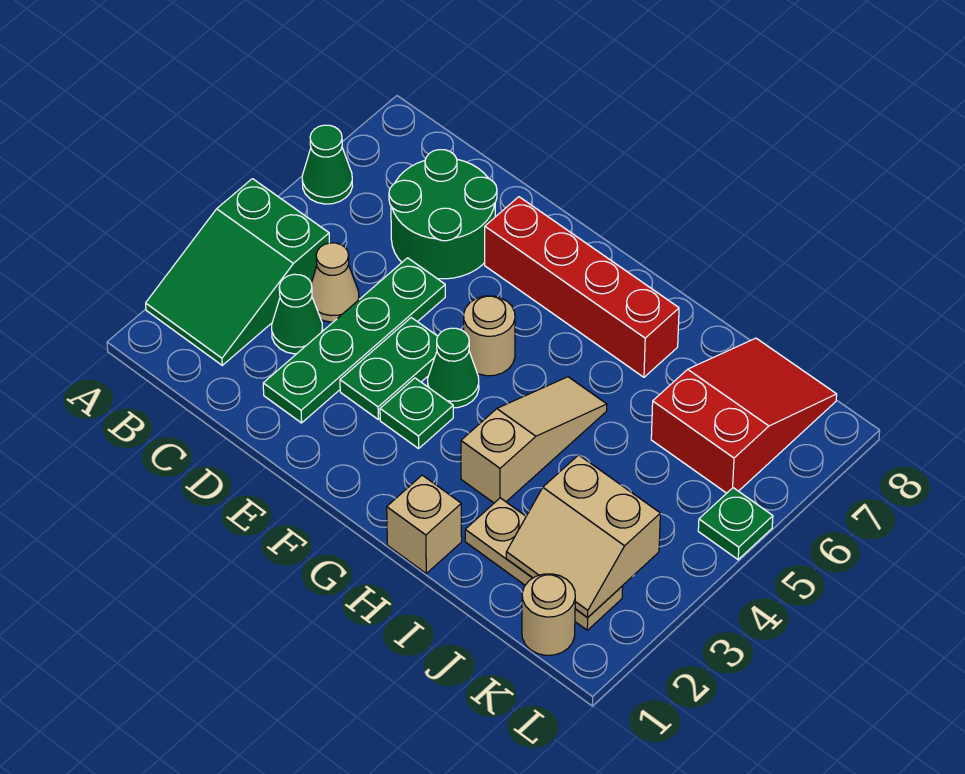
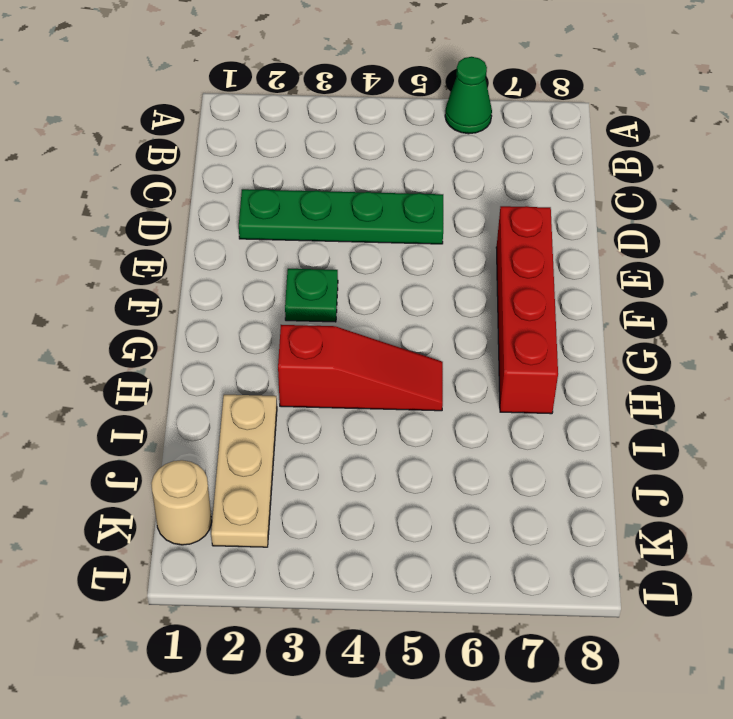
red slope H3:H5 level 1 top 3 -> tan slope H3:H5 level 1 top 3
none -> green slope A2:B4 level 1 top 4
none -> green cone C3 level 1
none -> tan cone C4 level 1

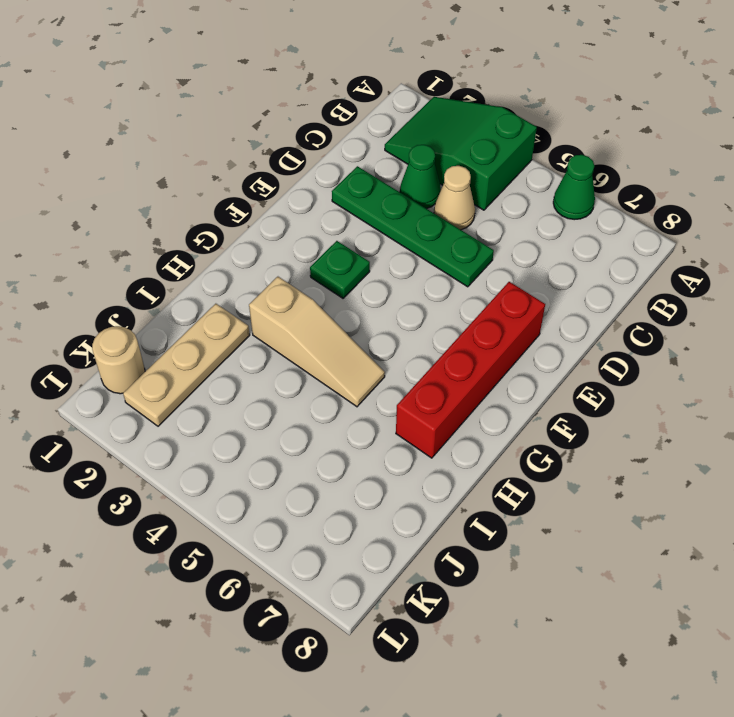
none -> green round brick C6:D7 level 1
none -> green plate E3:E4 level 1
none -> green cone F4 level 1

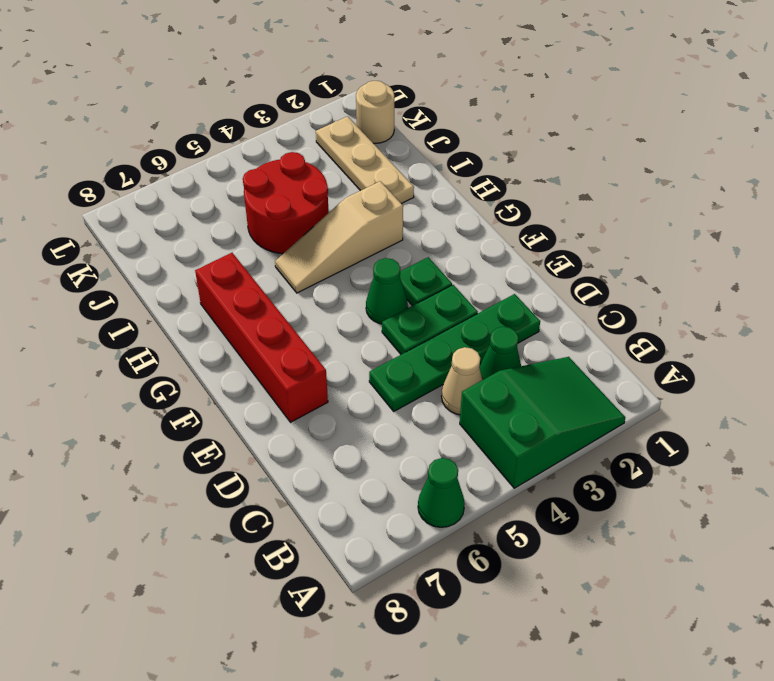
red round brick I4:J5 level 1 -> none
none -> green round brick C6:D7 level 1
none -> tan round brick F5 level 1
none -> tan brick H1 level 1

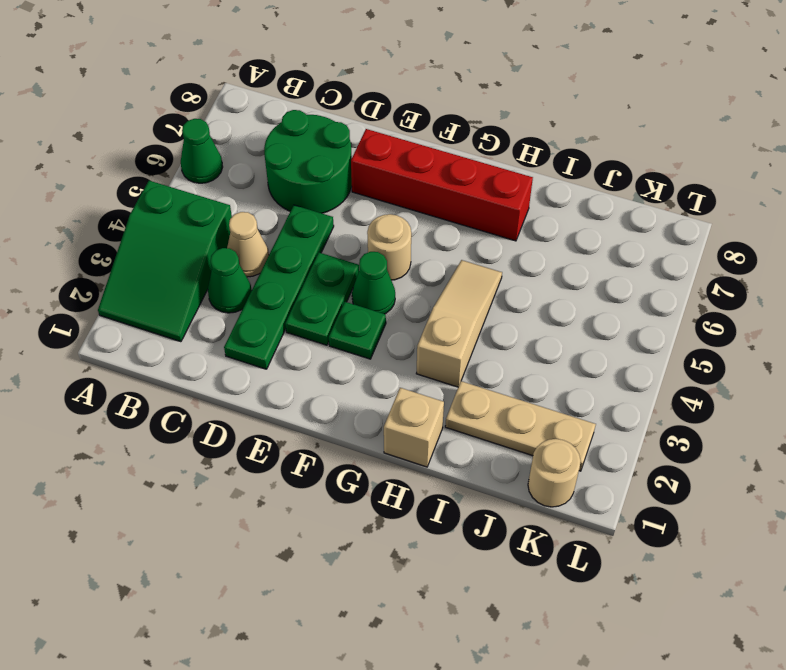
none -> red slope J6:K8 level 1 top 6
none -> green plate L5 level 1
none -> tan slope J2:K3 level 2 top 3

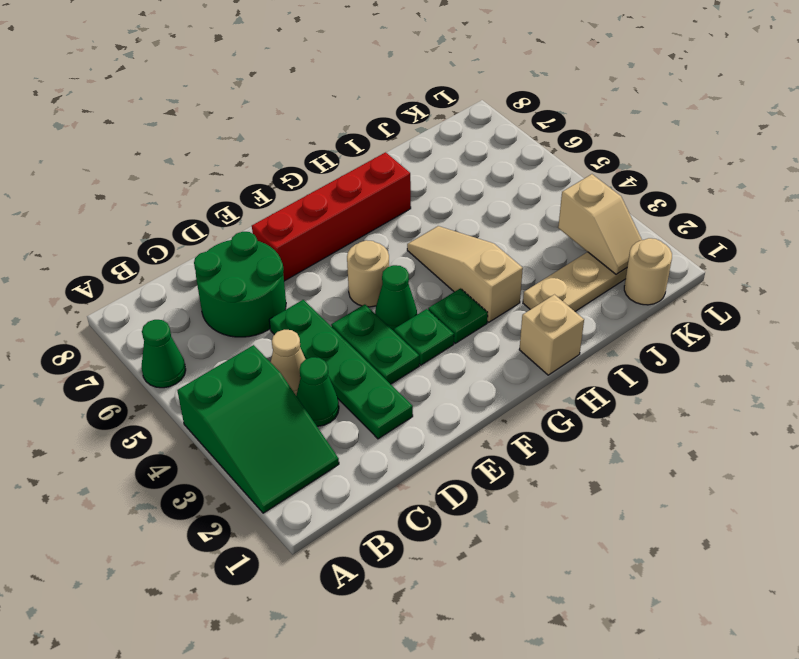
green plate G3 level 1 -> green plate L5 level 1
tan slope K2:K3 level 2 top 3 -> tan slope J2:K3 level 2 top 3
none -> red slope J6:K8 level 1 top 6

